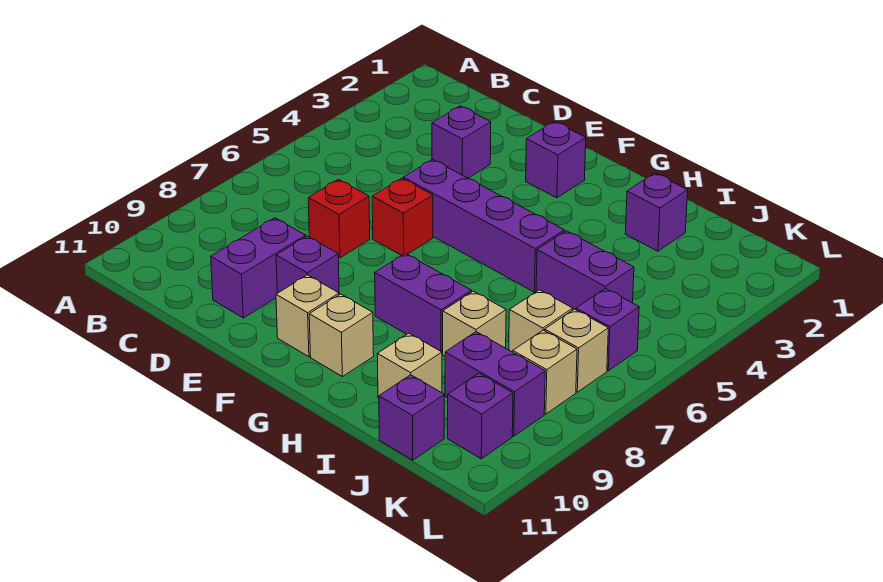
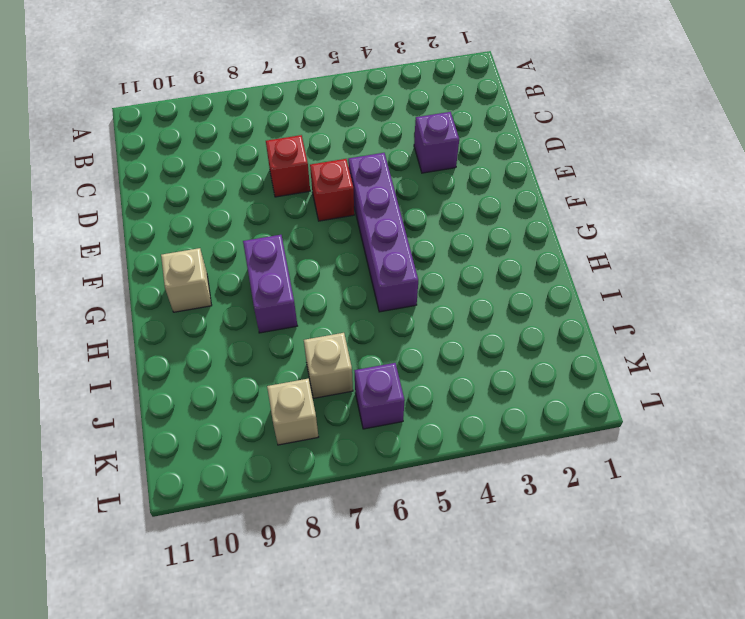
none -> purple brick D9:D10 level 1
none -> purple brick E9 level 1
none -> purple brick F2 level 1

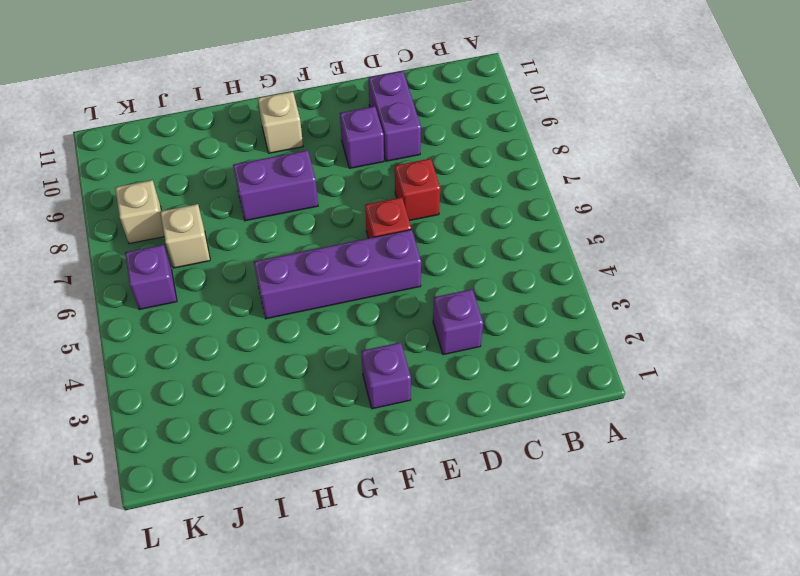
none -> tan brick F10 level 1
none -> purple brick I2 level 1
none -> purple brick I5:J5 level 1

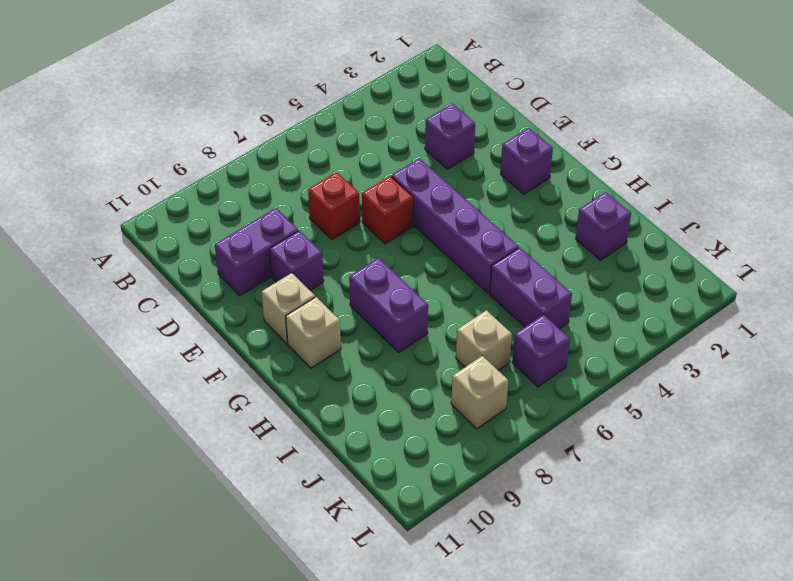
none -> tan brick I8 level 1
none -> tan brick I10 level 1
none -> purple brick J9:K9 level 1

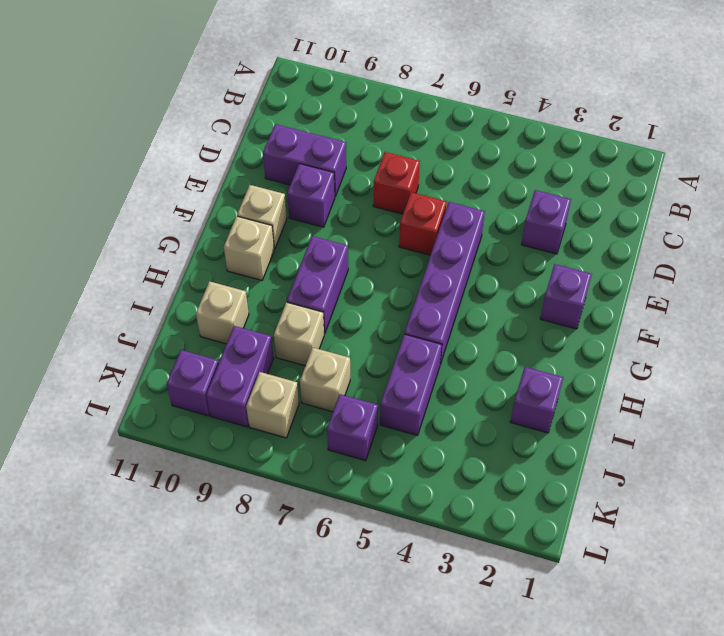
none -> purple brick J11 level 1
none -> tan brick K7 level 1

